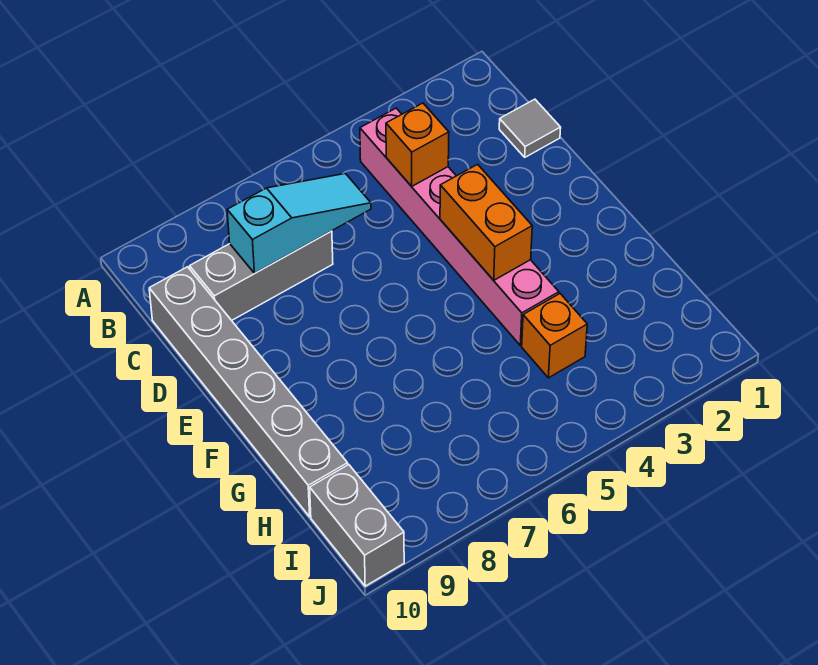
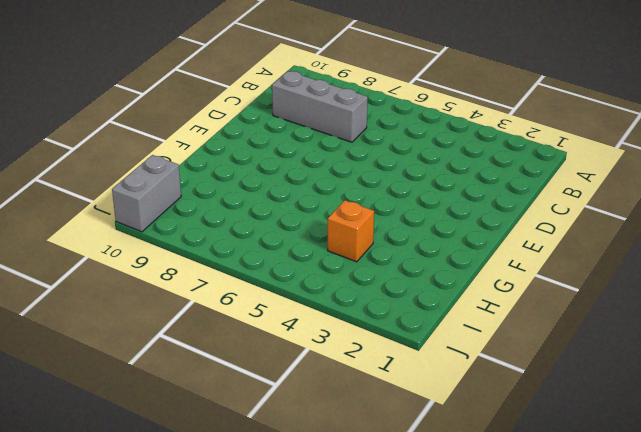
none -> pink brick B4:G4 level 1
none -> grey tile C1 level 1

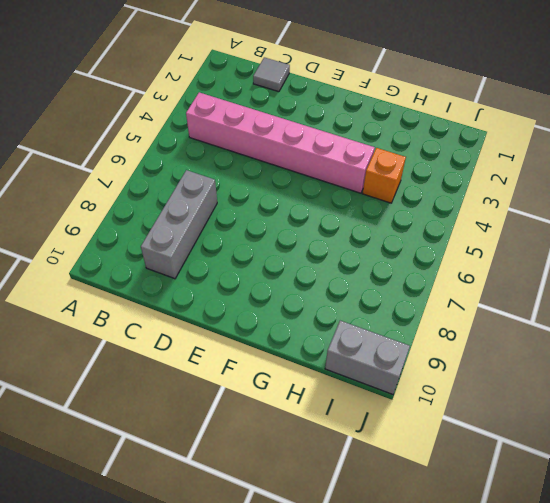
none -> grey brick C10:H10 level 1
none -> orange brick C4 level 2

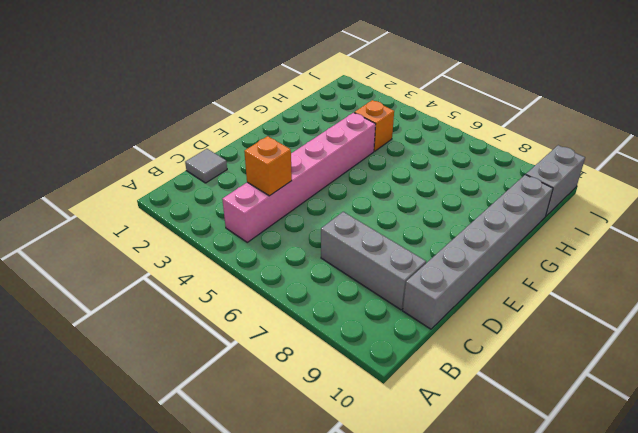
none -> cyan slope C6:C8 level 2 top 8
none -> orange brick E4:F4 level 2

